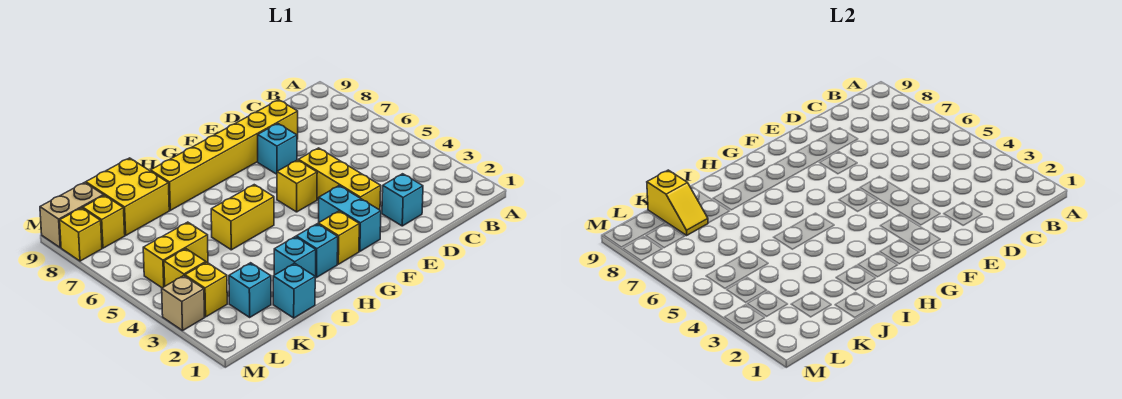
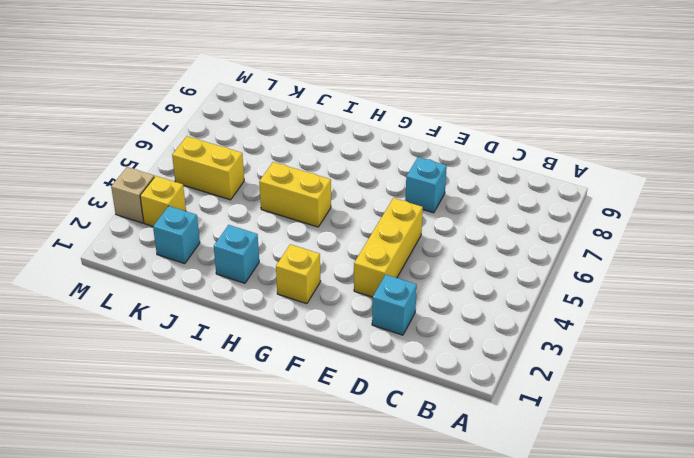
none -> yellow brick D8:I8 level 1
none -> cyan brick F2:F3 level 1
none -> yellow brick F5 level 1

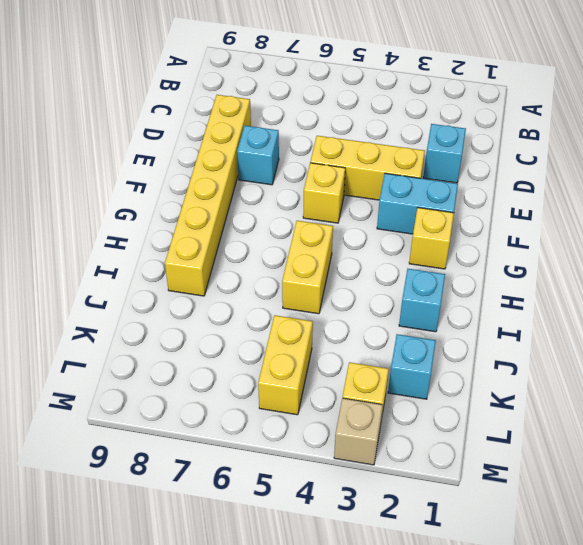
none -> cyan brick H2 level 1
none -> cyan brick J1 level 1
none -> yellow brick J8:K9 level 1

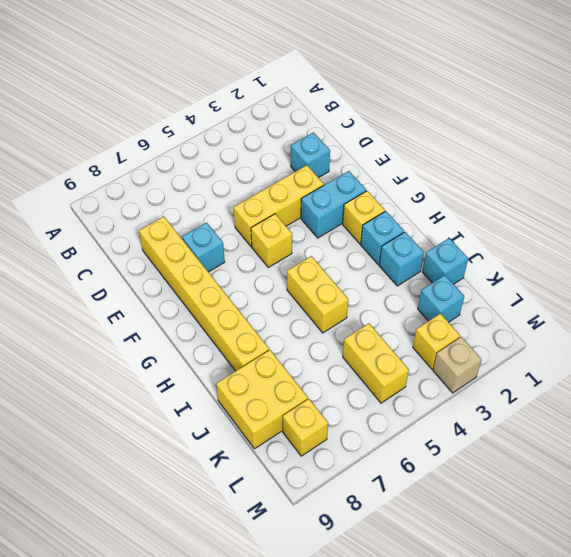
none -> yellow brick L4 level 1
none -> tan brick L9:M9 level 1
none -> yellow brick M8 level 1

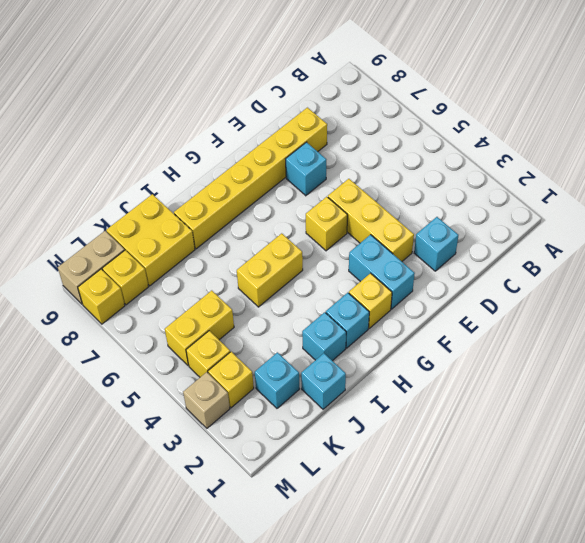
none -> yellow slope K8:K9 level 2 top 9

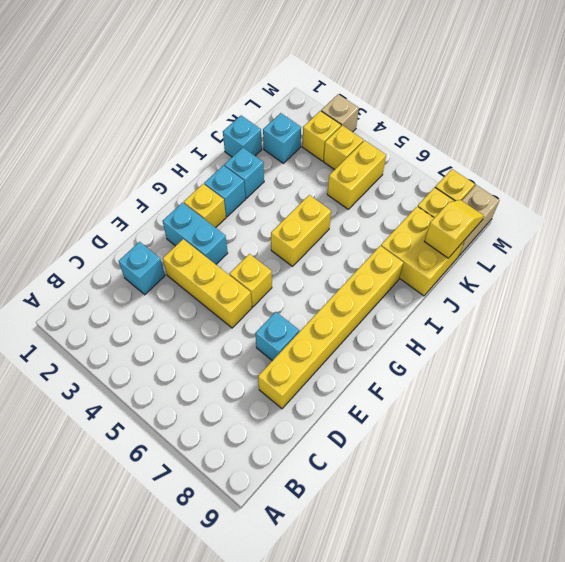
yellow slope K9:L9 level 2 top K -> yellow slope K8:K9 level 2 top 9

